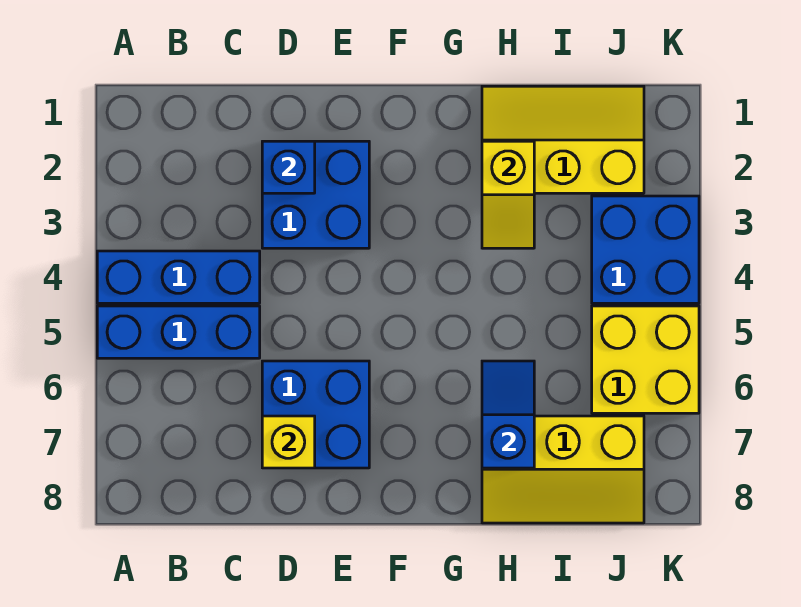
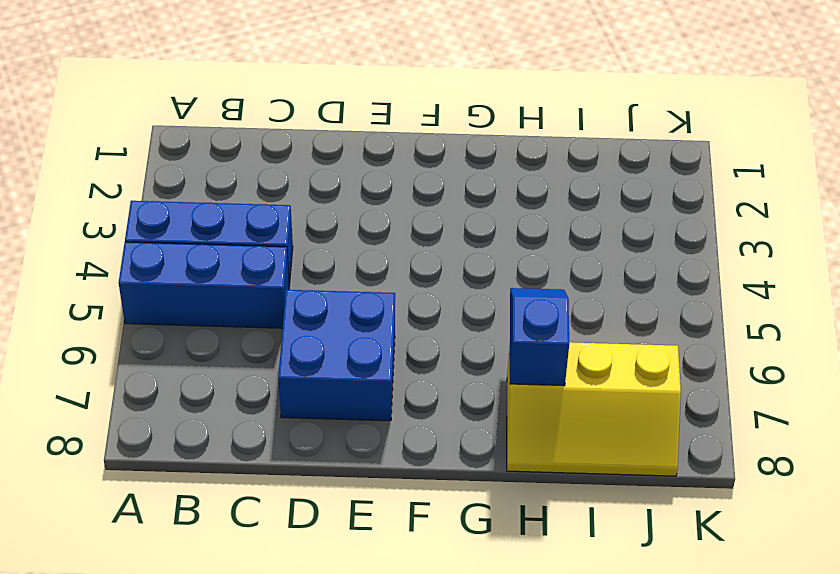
none -> blue brick D2:E3 level 1
none -> yellow slope H1:J2 level 1 top 2
none -> blue brick J3:K4 level 1

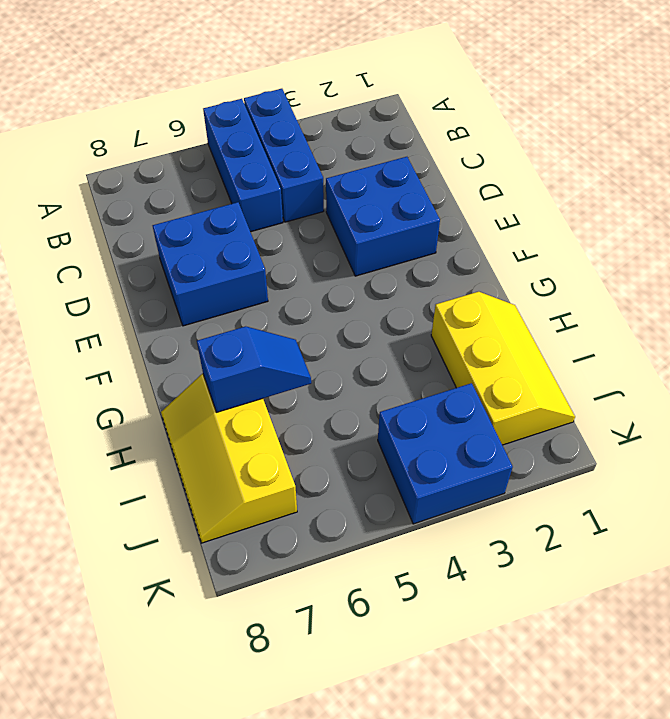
none -> yellow brick J5:K6 level 1
none -> blue brick D2 level 2
none -> yellow brick D7 level 2

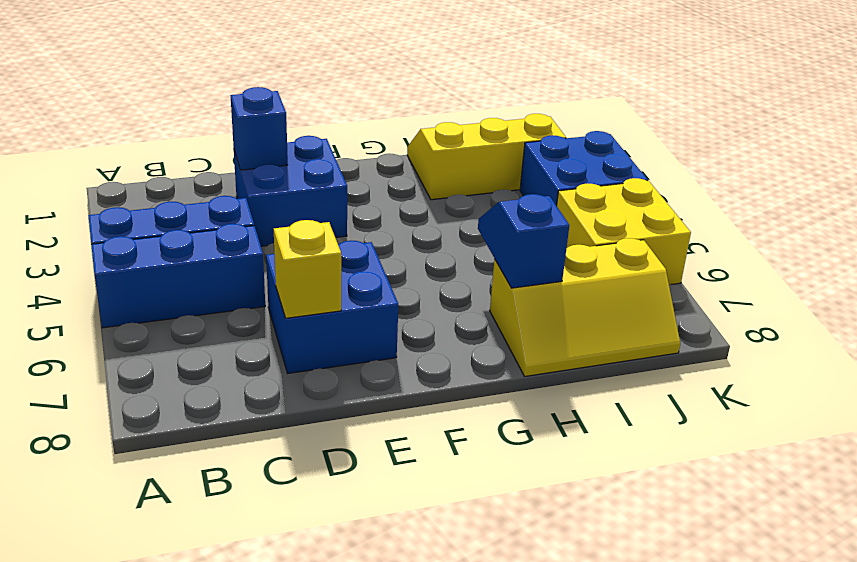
none -> yellow slope H2:H3 level 2 top 2

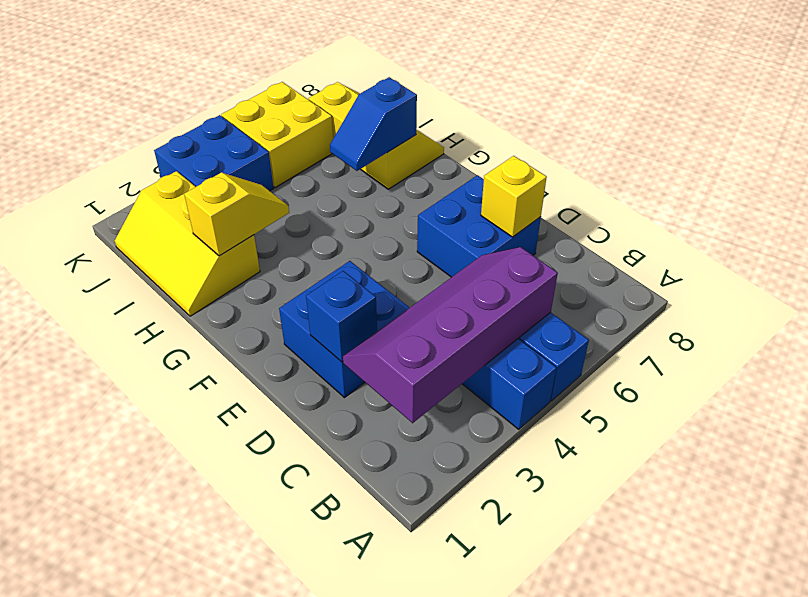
purple slope B2:C5 level 2 top B -> none

